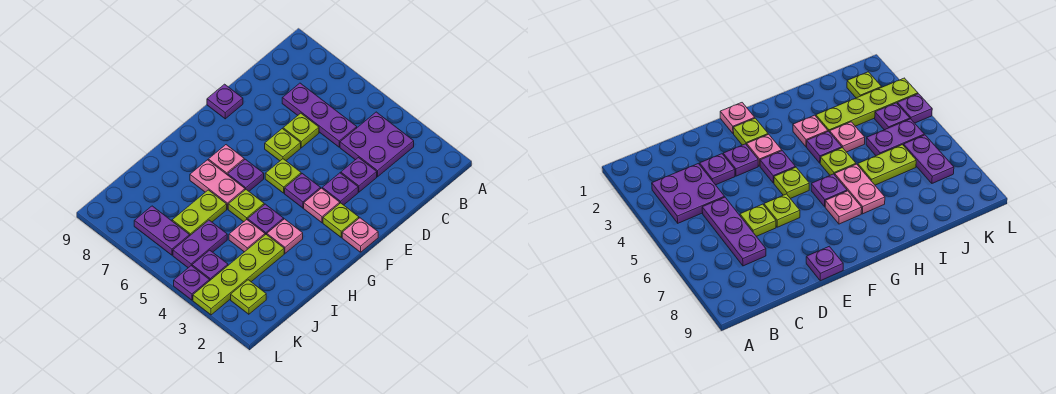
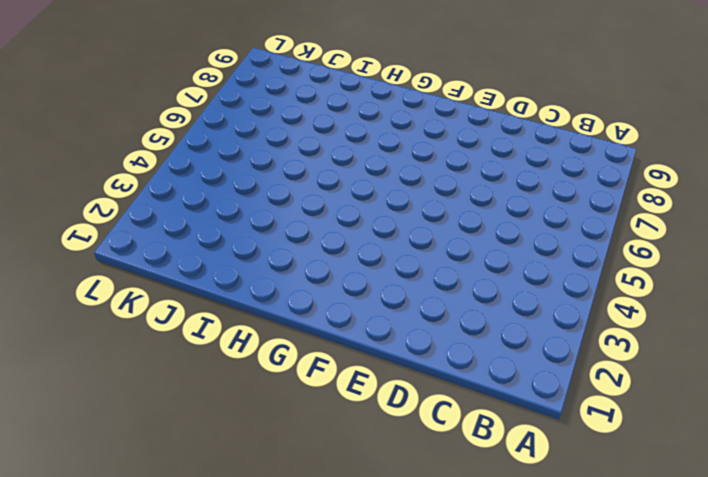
none -> purple plate B3:C4 level 1
none -> purple plate C5:C7 level 1
none -> purple plate D3 level 1

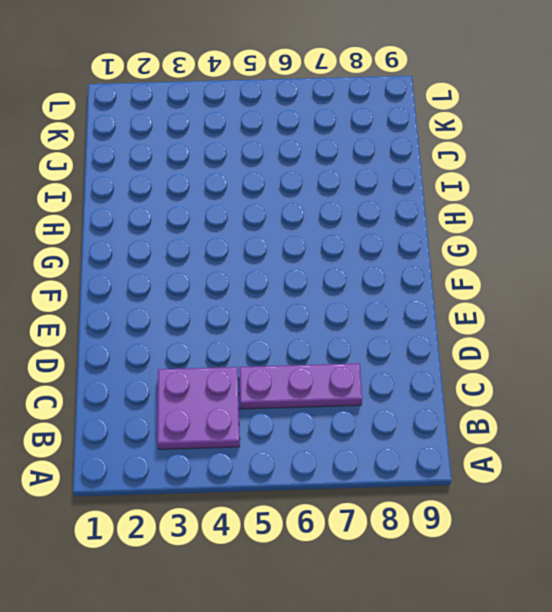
none -> purple plate D3 level 1
none -> lime plate D6 level 1
none -> purple plate E3 level 1

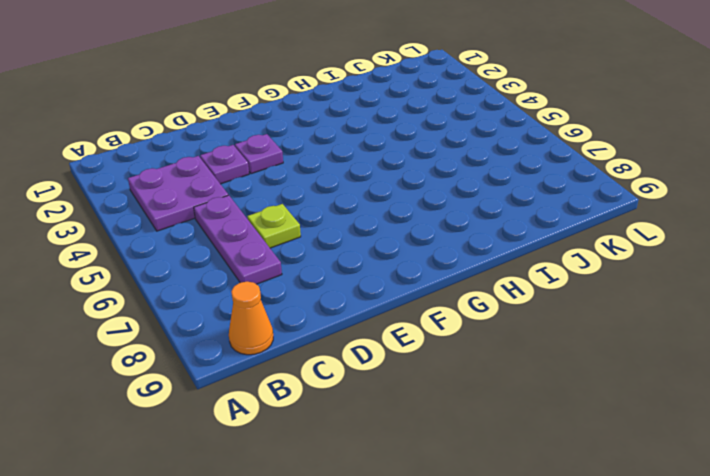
orange cone B9 level 1 -> none
none -> lime plate E6 level 1
none -> purple plate E9 level 1
none -> pink plate F1 level 1

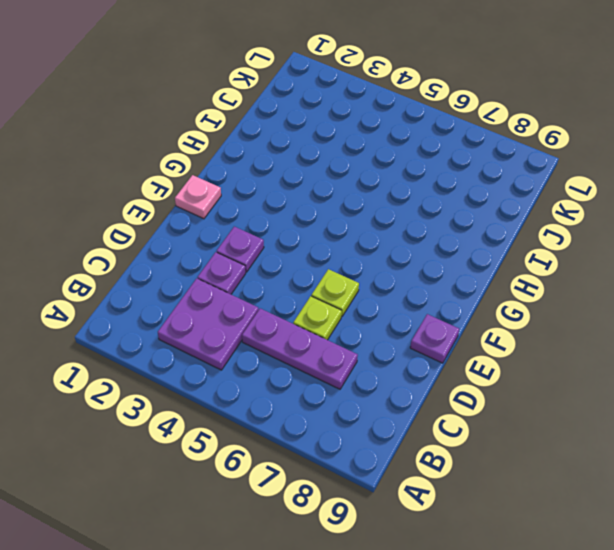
none -> lime plate F2 level 1
none -> pink plate F3 level 1
none -> purple plate F4 level 1

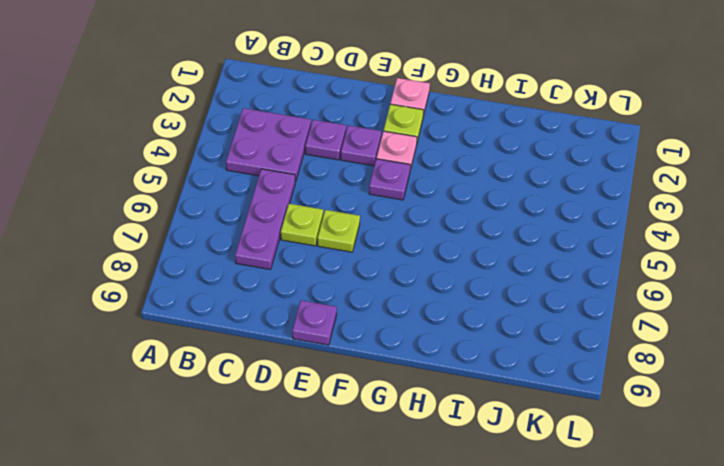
none -> lime plate F5 level 1
none -> purple plate G6 level 1
none -> pink plate G7 level 1

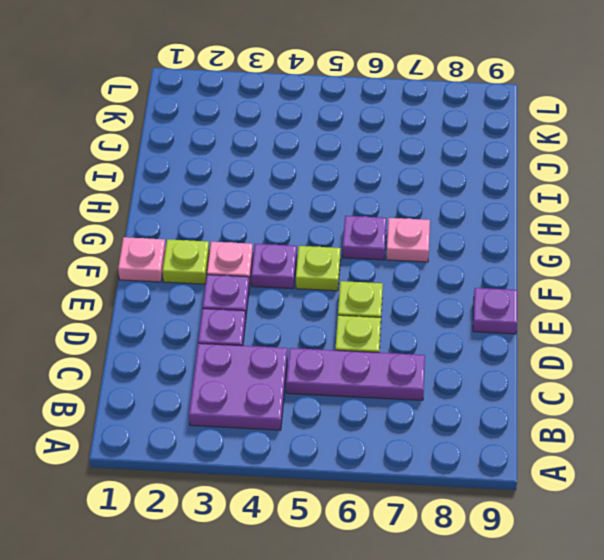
none -> pink plate H3 level 1
none -> purple plate H4 level 1
none -> lime plate H5 level 1

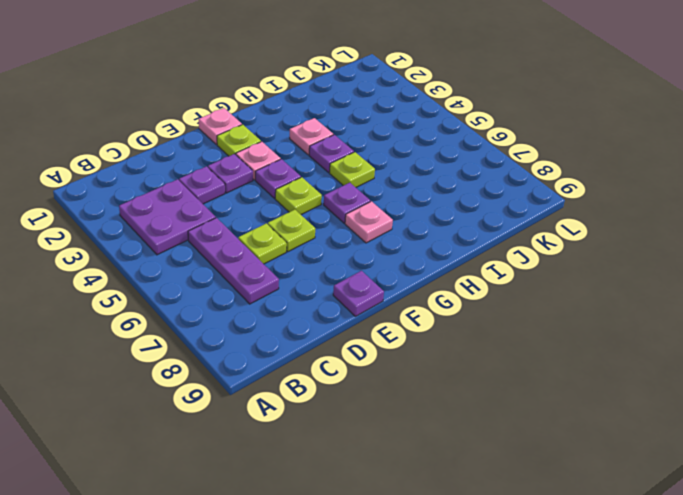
none -> pink plate H6:H7 level 1
none -> lime plate I3:L3 level 1
none -> pink plate I4 level 1

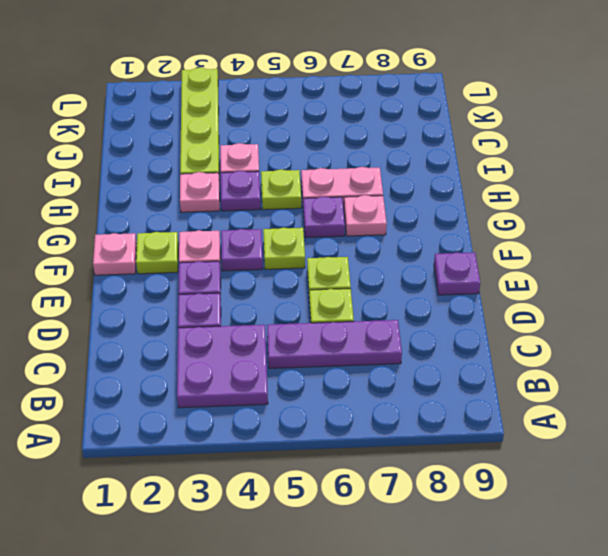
none -> lime plate I6:J6 level 1
none -> purple plate J5:K5 level 1
none -> lime plate K2 level 1

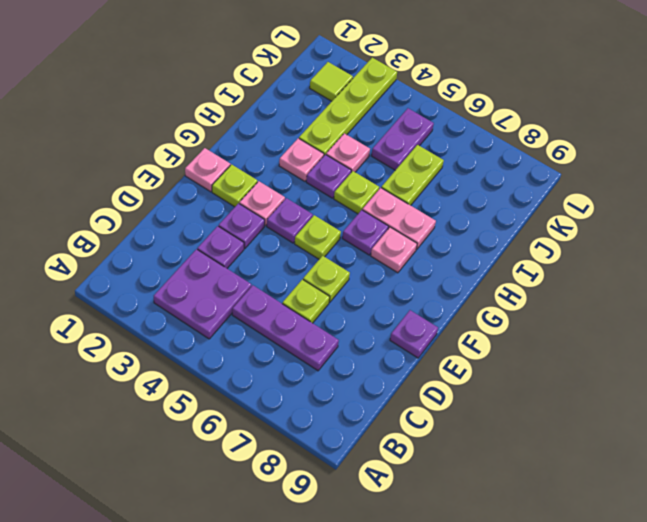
lime tile K2 level 1 -> lime plate K2 level 1
none -> purple plate K4 level 1
none -> purple plate K6:K7 level 1
none -> purple plate L4 level 1

